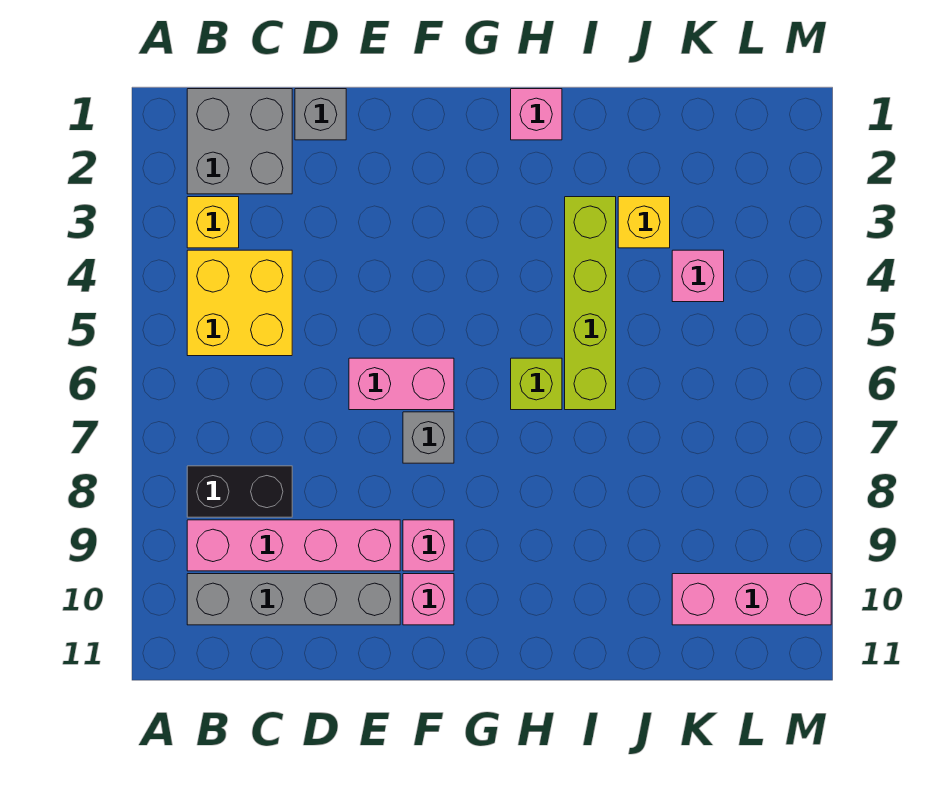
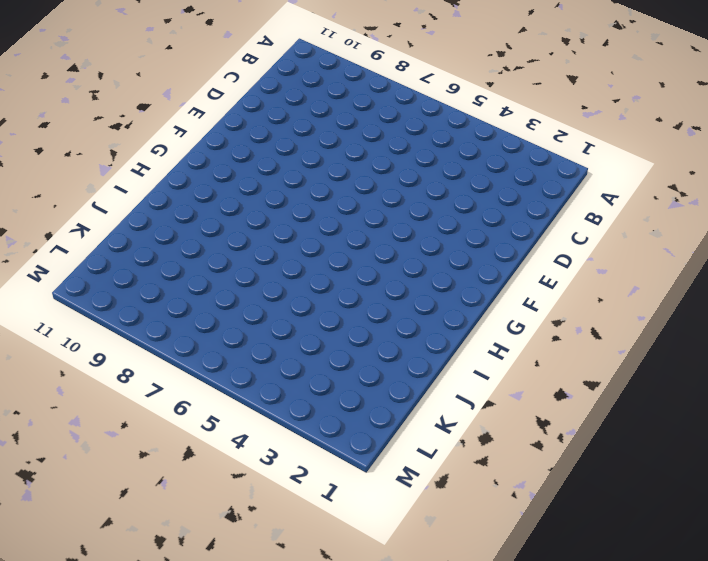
none -> grey brick B1:C2 level 1
none -> yellow brick B3 level 1
none -> yellow brick B4:C5 level 1

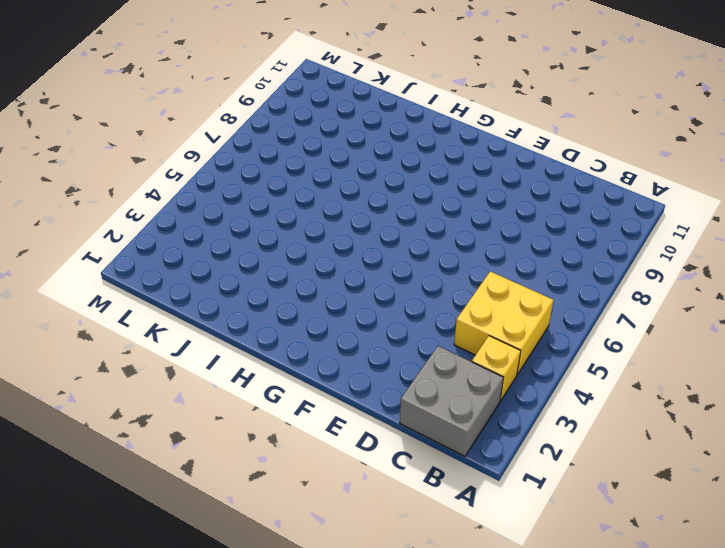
none -> black brick B8:C8 level 1
none -> pink brick B9:E9 level 1
none -> grey brick B10:E10 level 1

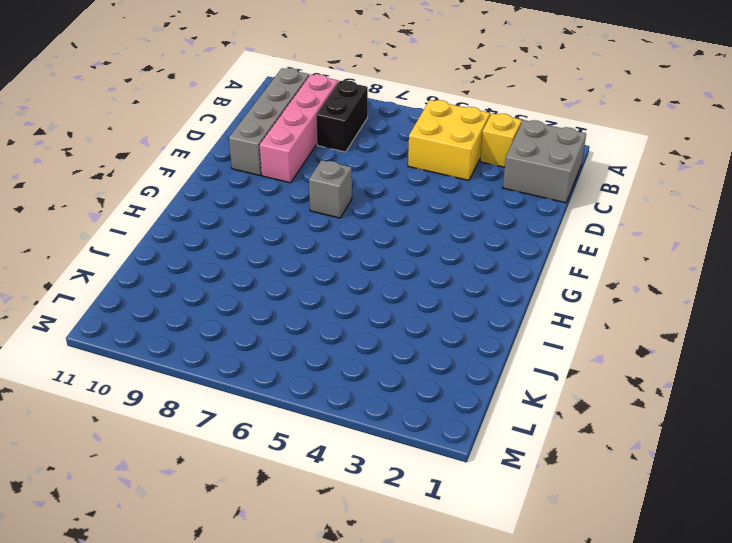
none -> grey brick D1 level 1
none -> pink brick E6:F6 level 1
none -> pink brick F9 level 1

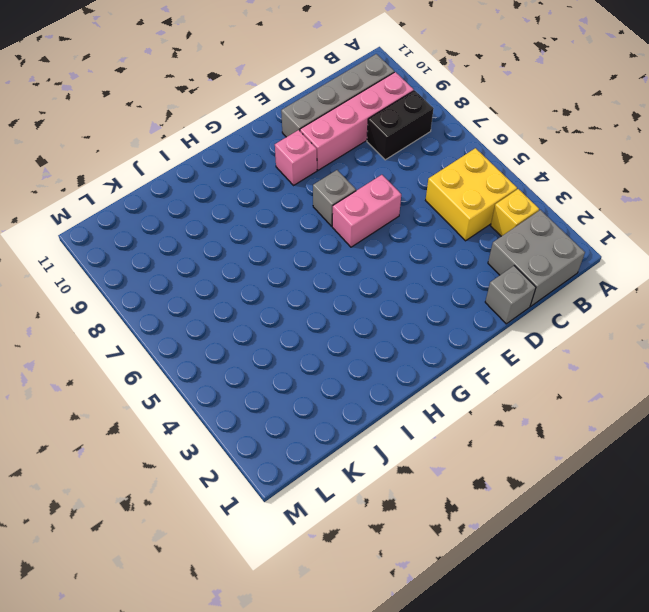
none -> pink brick F10 level 1
none -> pink brick H1 level 1
none -> lime brick H6 level 1

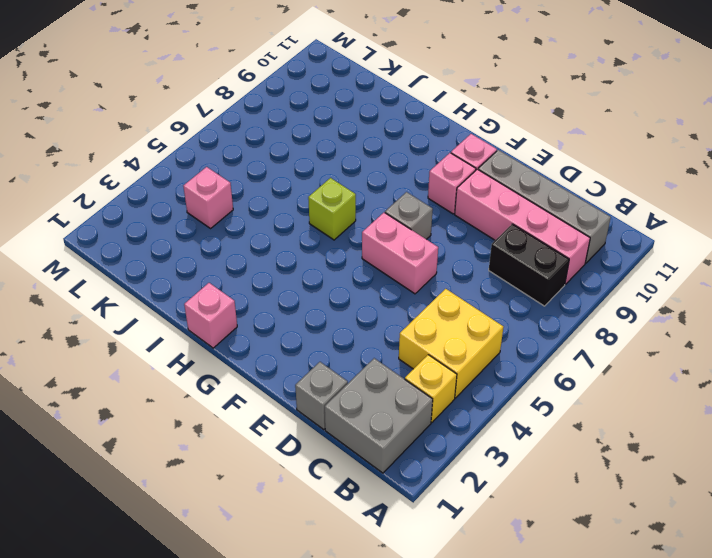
none -> lime brick I3:I6 level 1
none -> yellow brick J3 level 1
none -> pink brick K10:M10 level 1

